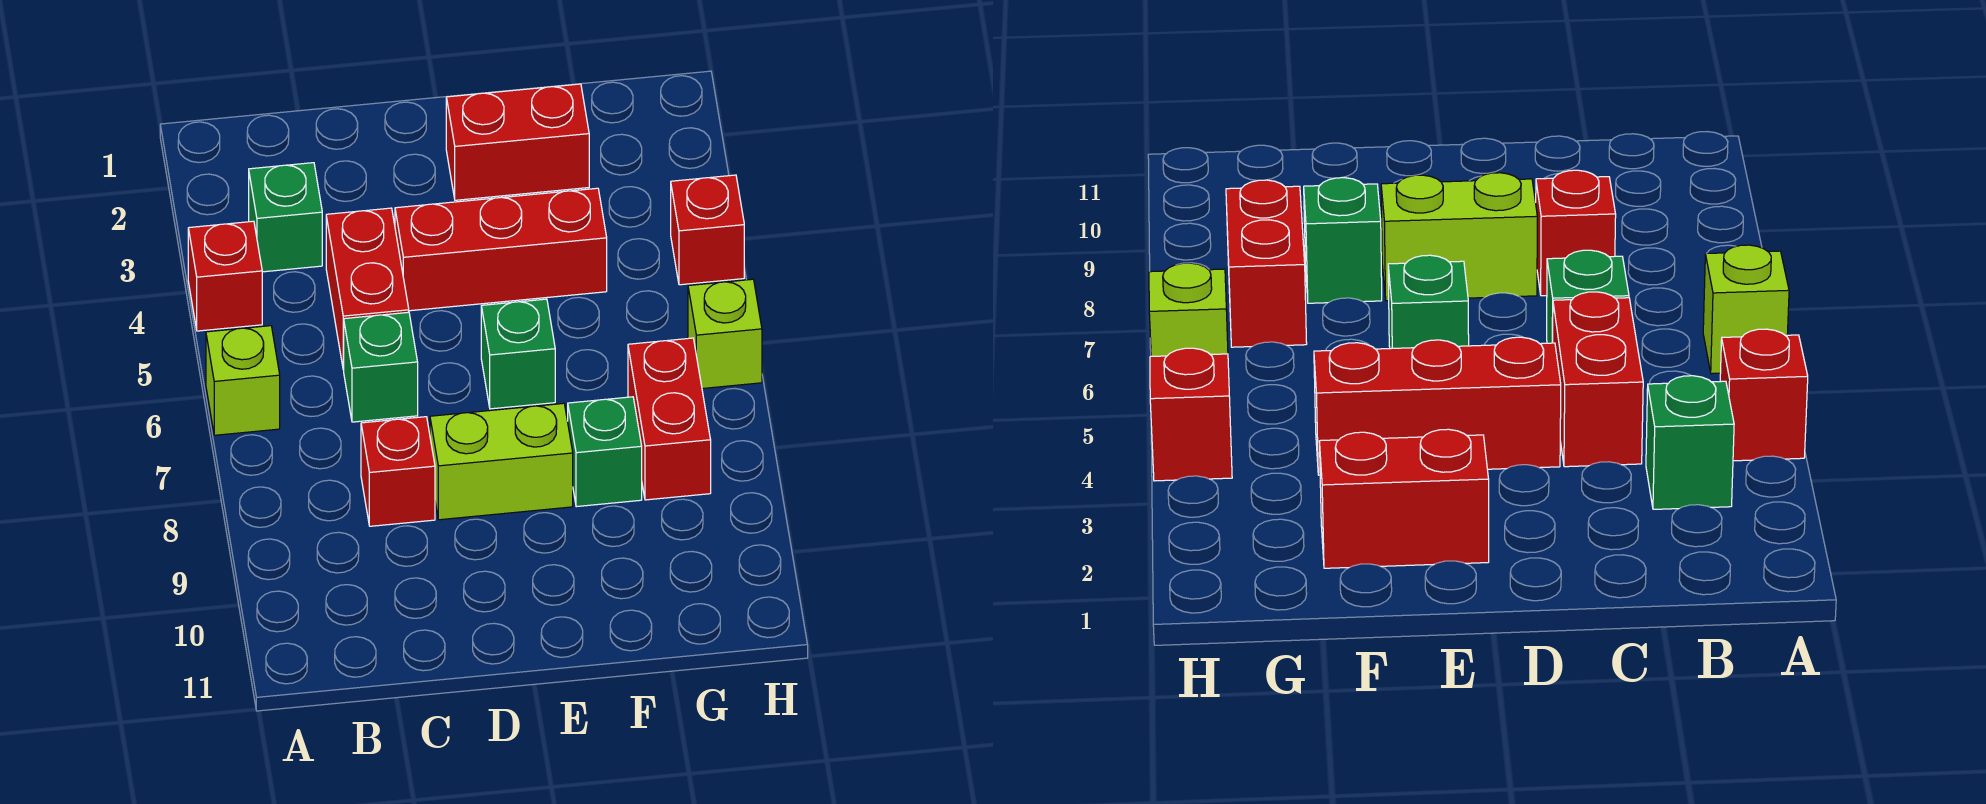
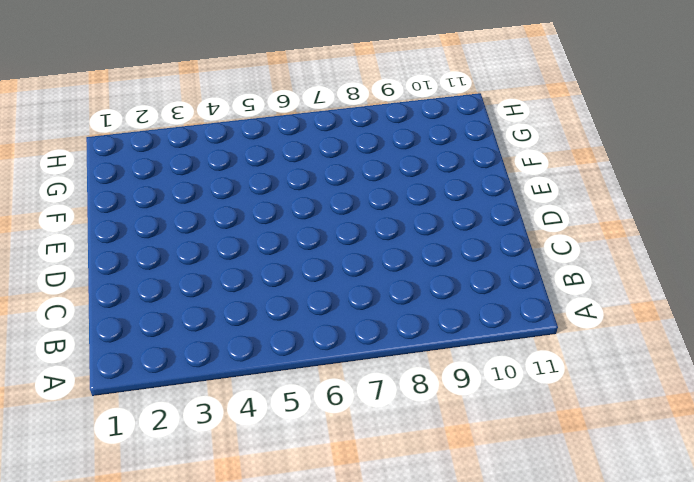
none -> red brick A4 level 1
none -> lime brick A6 level 1
none -> green brick B3 level 1

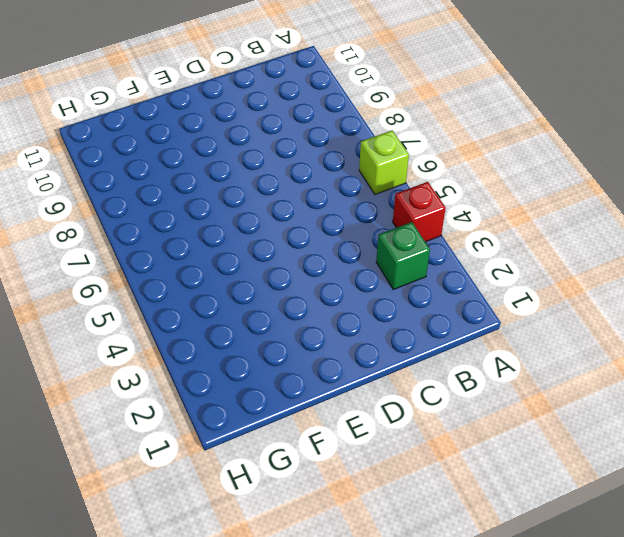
none -> red brick C4:C5 level 1
none -> green brick C6 level 1
none -> red brick C8 level 1

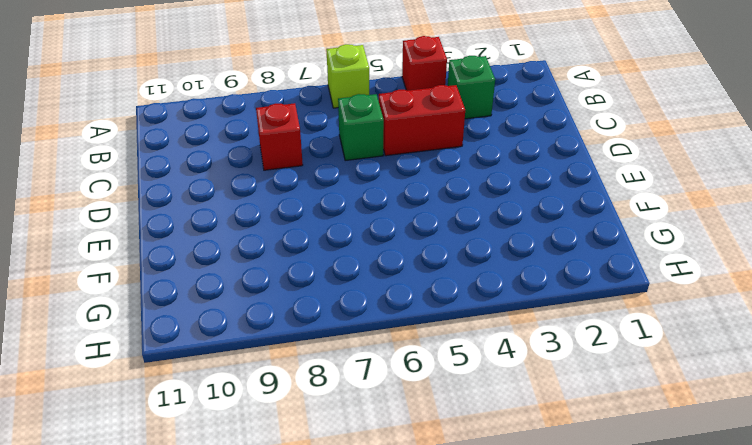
none -> red brick D4:F4 level 1
none -> lime brick D8:E8 level 1
none -> red brick E2:F2 level 1

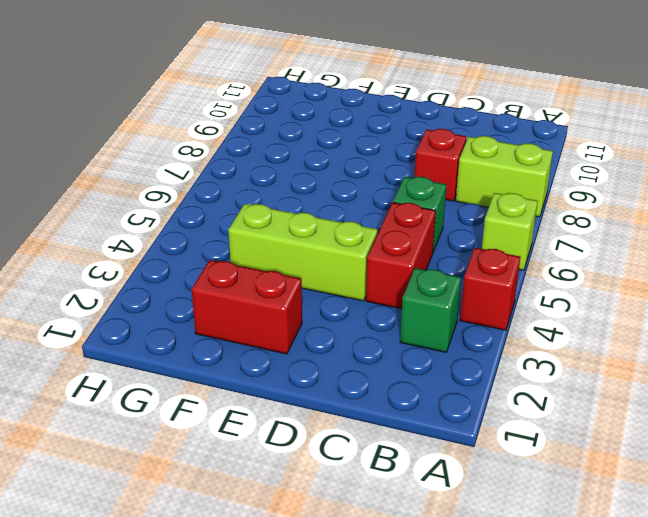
lime brick A8:B8 level 1 -> lime brick D8:E8 level 1
lime brick D4:F4 level 1 -> red brick D4:F4 level 1
none -> green brick E6 level 1
none -> green brick F8 level 1
none -> red brick G7:G8 level 1

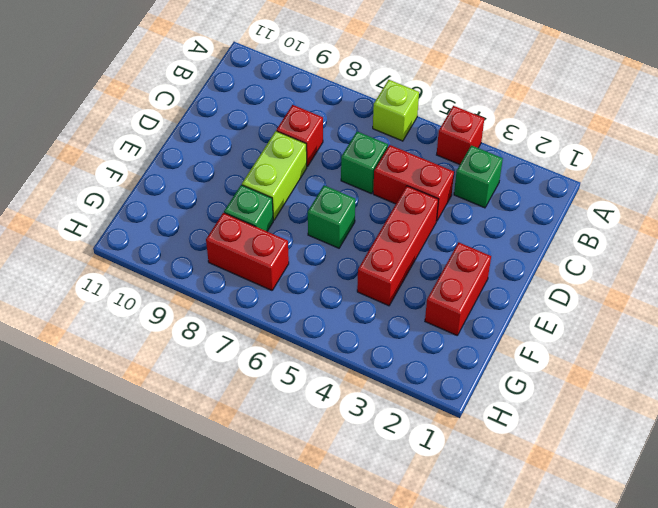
none -> red brick H4 level 1
none -> lime brick H6 level 1

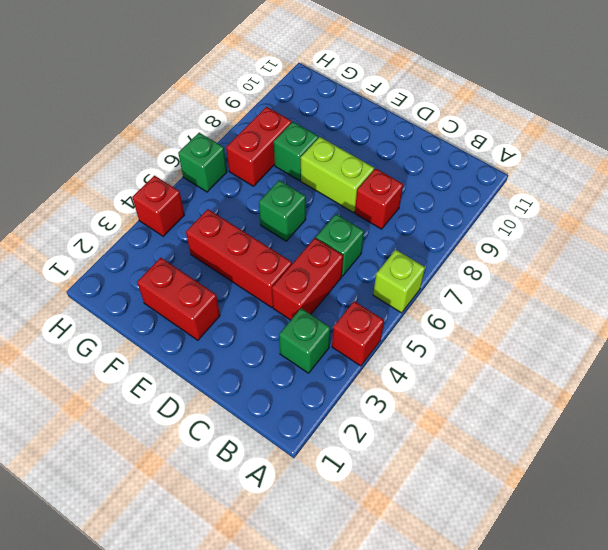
green brick H6 level 1 -> lime brick H6 level 1

